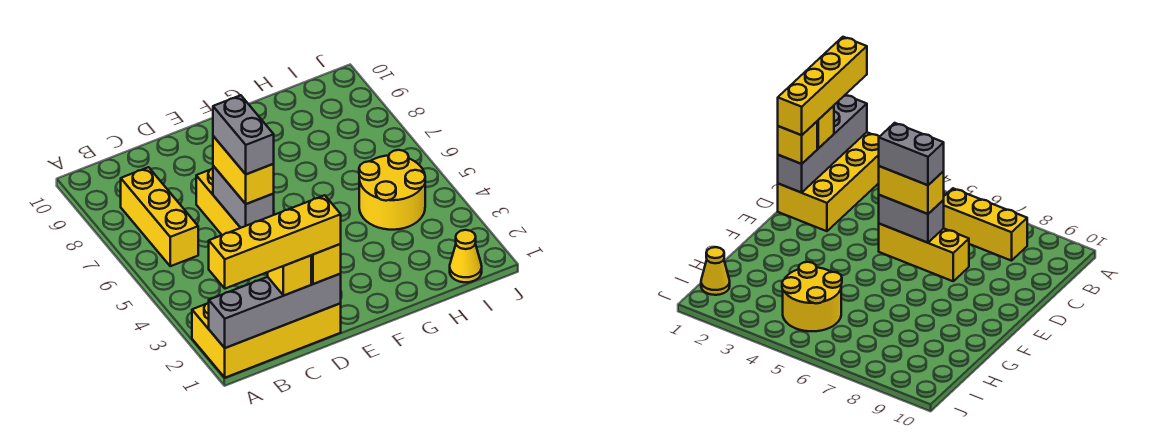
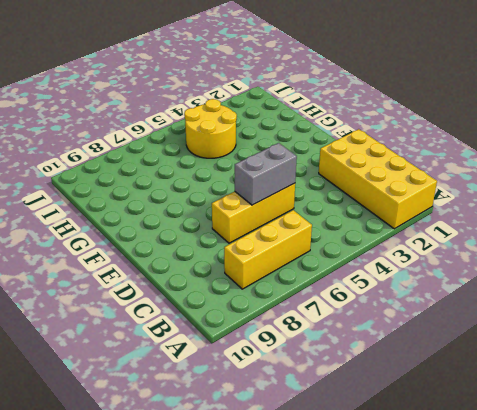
none -> yellow cone I1 level 1
none -> grey brick A1:D1 level 2
none -> yellow brick C1 level 3

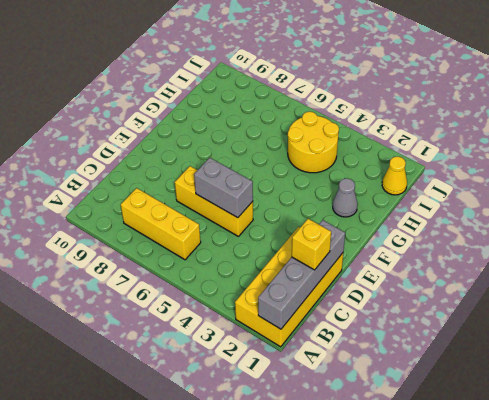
grey cone G2 level 1 -> none
none -> yellow brick D1 level 3
none -> yellow brick D5:D6 level 3
none -> yellow brick A1:D1 level 4

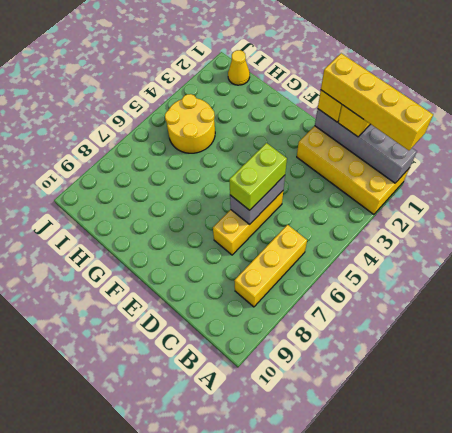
lime brick D5:D6 level 3 -> yellow brick D5:D6 level 3
none -> grey brick D5:D6 level 4

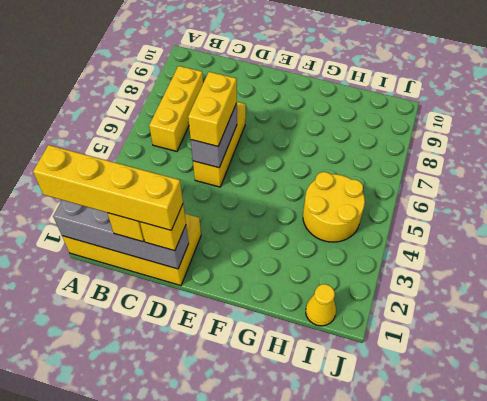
none -> grey brick D5:D6 level 4

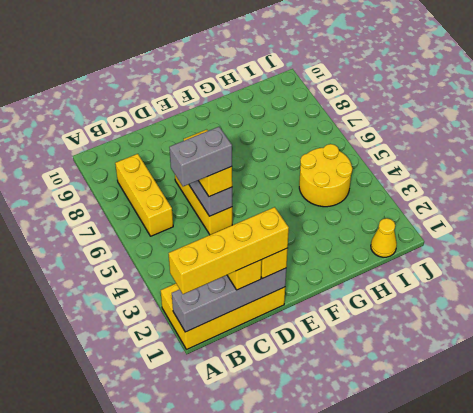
grey brick C5:D5 level 4 -> grey brick D5:D6 level 4

